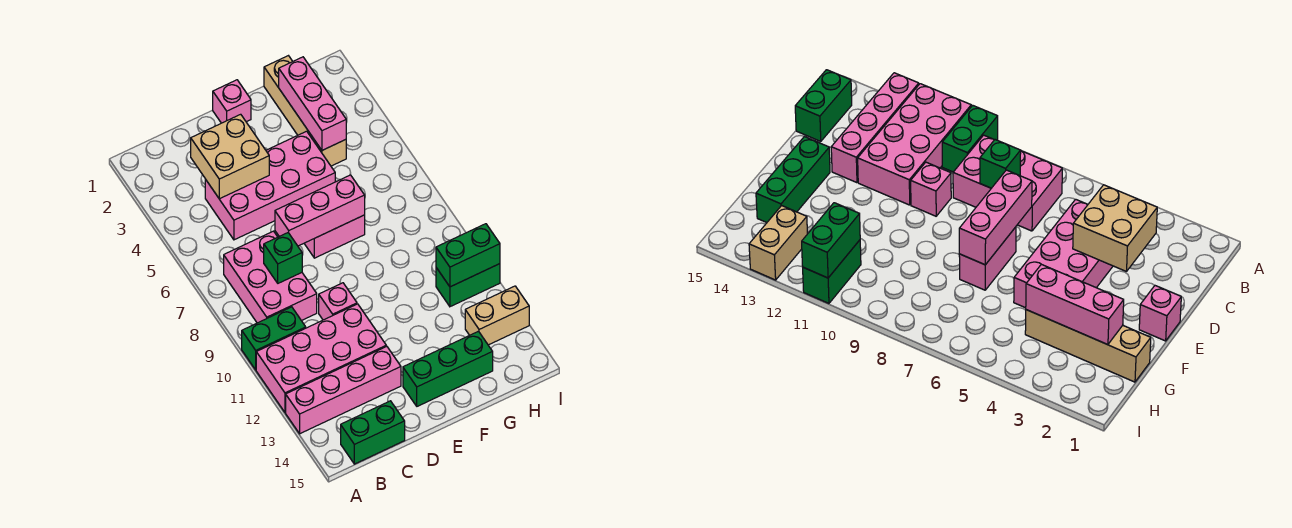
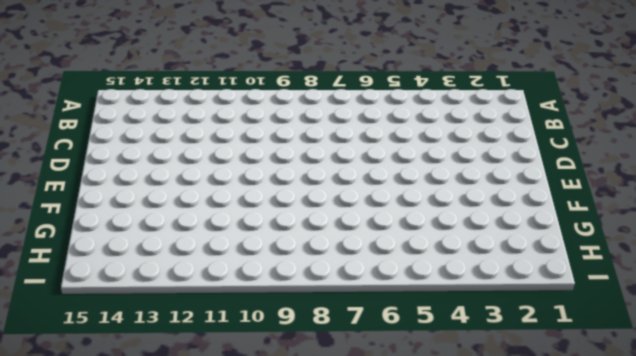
none -> green brick A10:B10 level 1
none -> pink brick A11:D12 level 1
none -> pink brick A13:D13 level 1

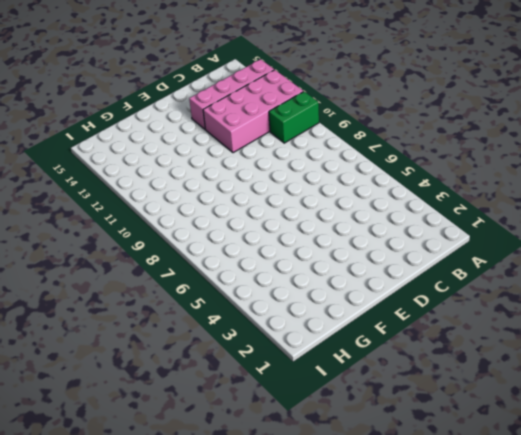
none -> pink brick B7:C9 level 1
none -> green brick B15:C15 level 1
none -> pink brick C4:F5 level 1

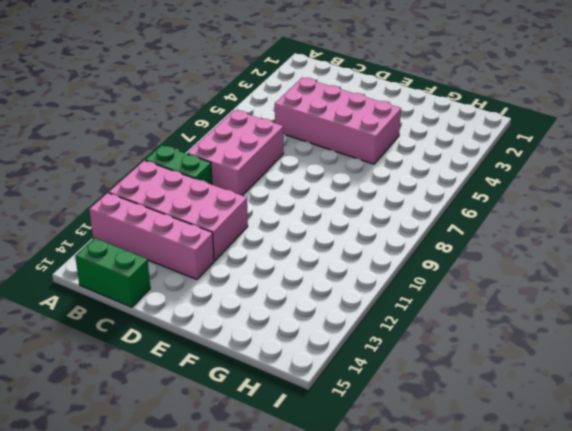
none -> pink brick D10 level 1
none -> pink brick E1 level 1
none -> pink brick E7:F7 level 1

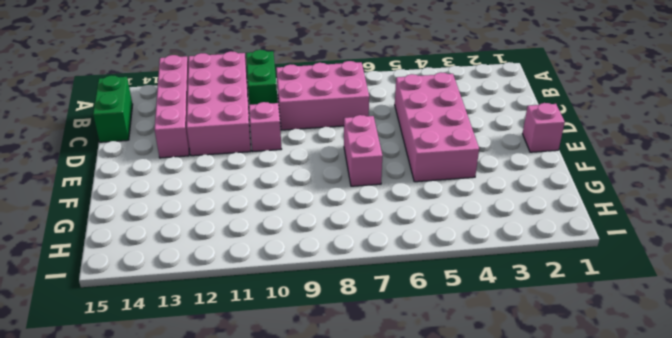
none -> green brick E14:G14 level 1
none -> tan brick G1:G4 level 1
none -> green brick H11:I11 level 1

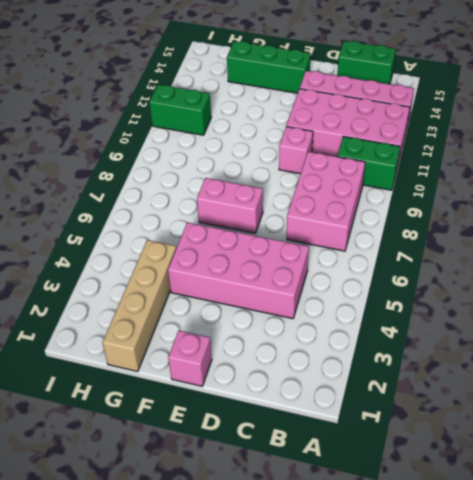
none -> tan brick H13:I13 level 1
none -> tan brick C3:D4 level 2
none -> green brick C8 level 2

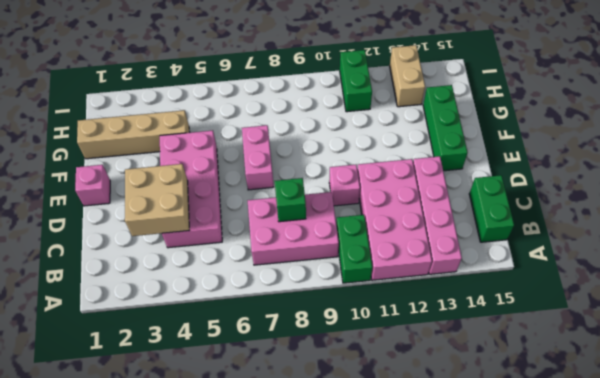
none -> pink brick D7:F7 level 2
none -> pink brick G2:G4 level 2
none -> green brick H11:I11 level 2

